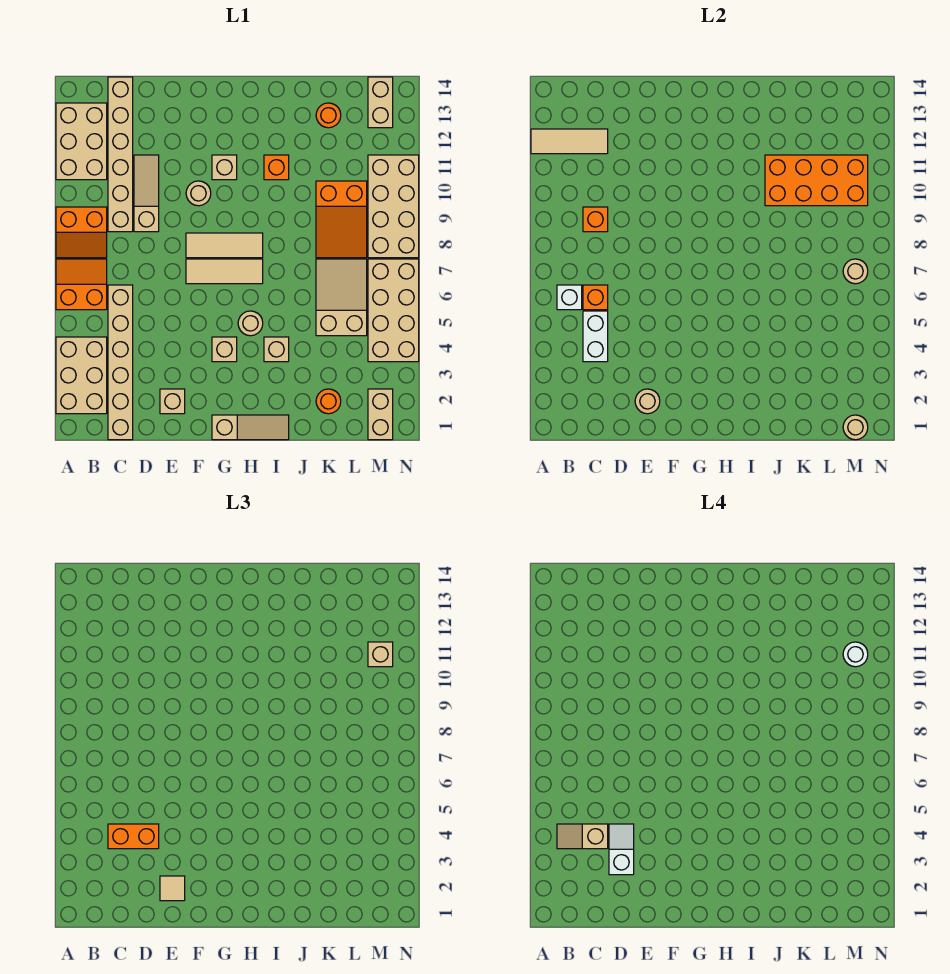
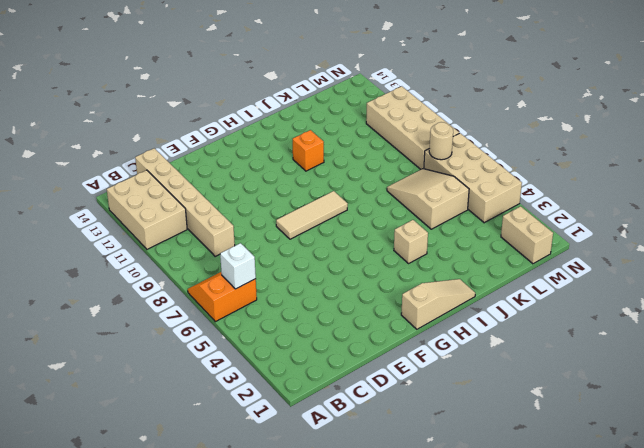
none -> tan brick A2:B4 level 1
none -> orange slope A8:B9 level 1 top 9
none -> tan brick C1:C6 level 1
none -> tan slope D9:D11 level 1 top 9

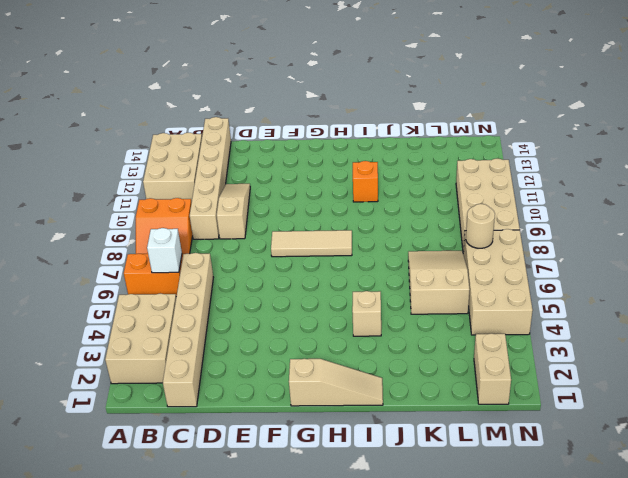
none -> tan brick E2 level 1
none -> tan tile F7:H7 level 1
none -> tan round brick F10 level 1
none -> tan brick G4 level 1

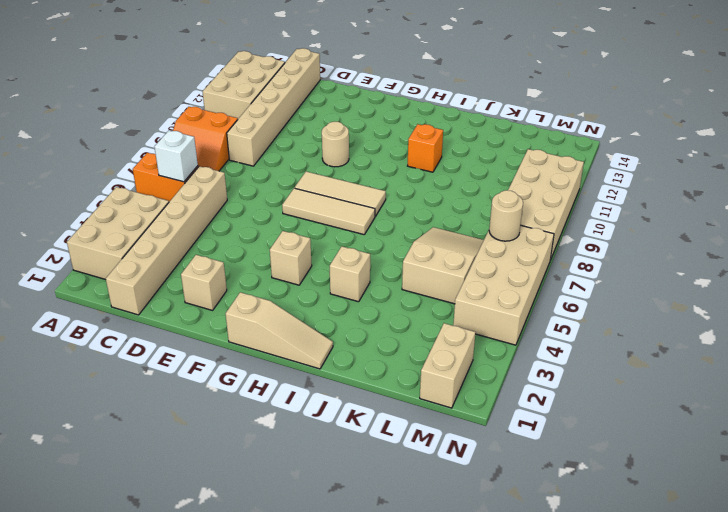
none -> tan slope D9:D11 level 1 top 9
none -> tan brick G11 level 1
none -> tan round brick H5 level 1
none -> orange round brick K2 level 1

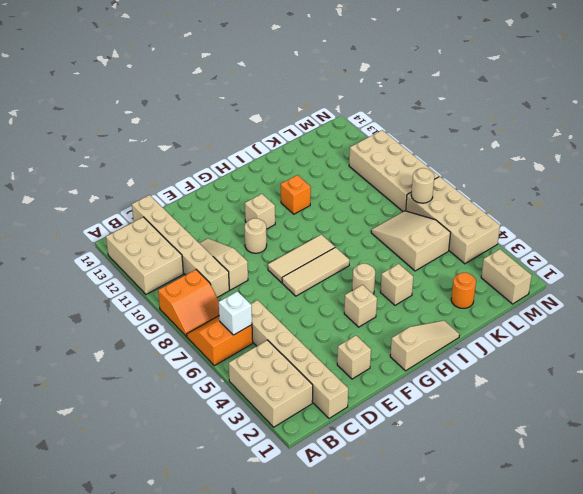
none -> orange slope K8:L10 level 1 top 10
none -> orange round brick K13 level 1
none -> tan brick M13:M14 level 1
none -> tan tile A12:C12 level 2

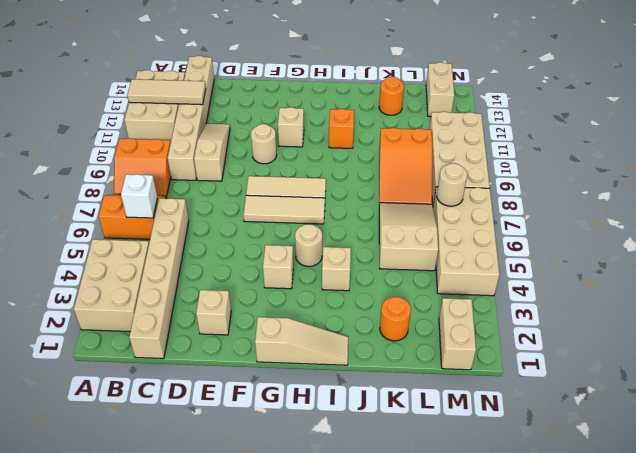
none -> white brick C4:C5 level 2
none -> orange brick C6 level 2
none -> orange brick C9 level 2
none -> tan round brick E2 level 2

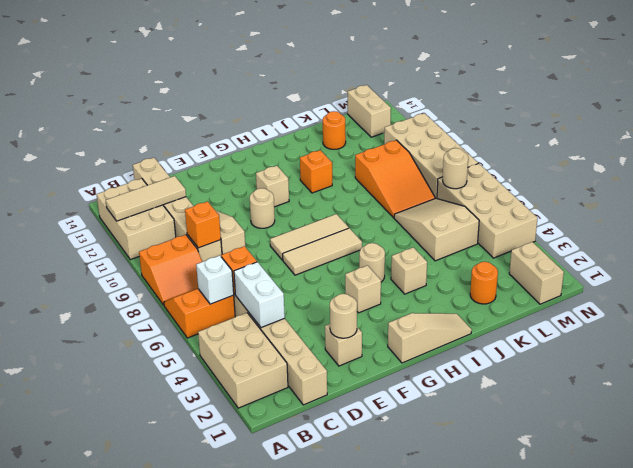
none -> orange brick J10:M11 level 2
none -> tan round brick M1 level 2
none -> orange brick C4:D4 level 3
none -> tan tile E2 level 3

